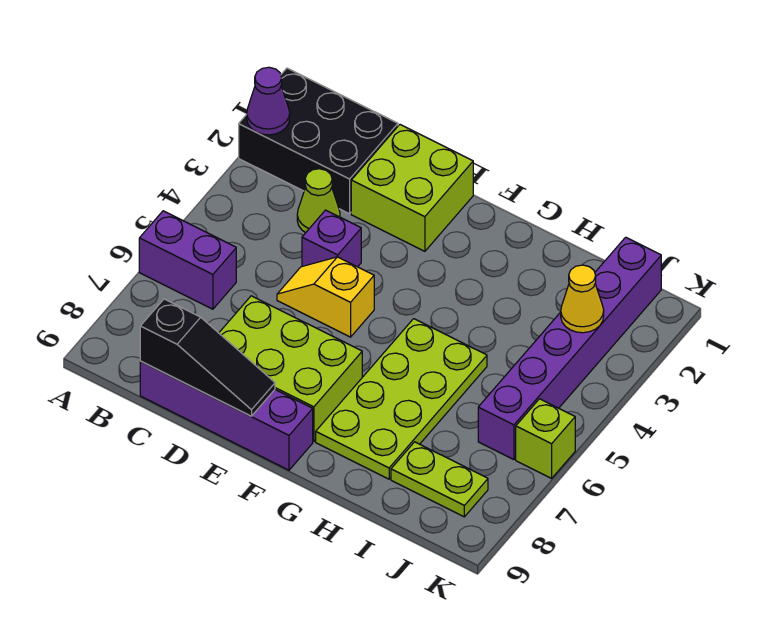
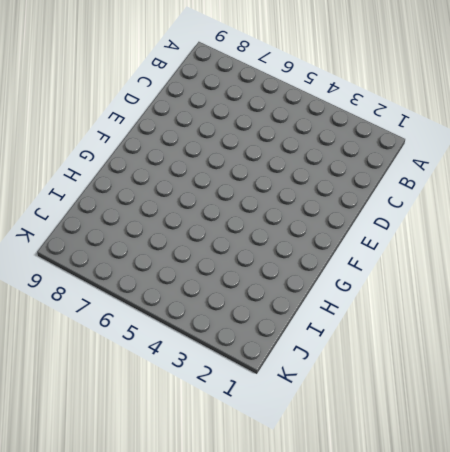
none -> black brick A1:C2 level 1
none -> purple brick A6:B6 level 1
none -> lime cone C3 level 1

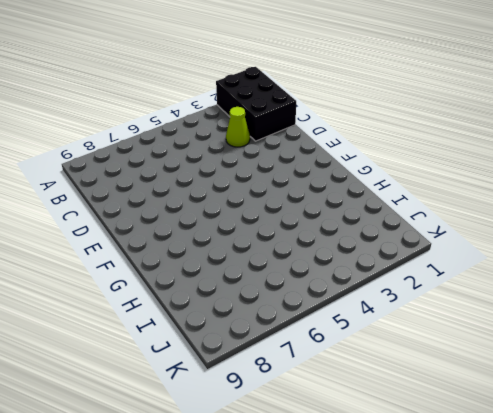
none -> purple brick A6:B6 level 1
none -> purple brick C9:F9 level 1
none -> lime brick D1:E2 level 1

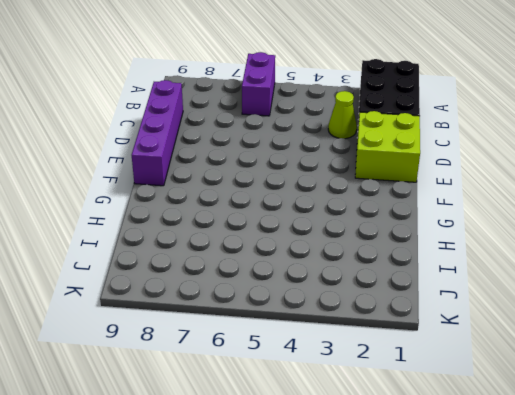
none -> purple brick D4 level 1
none -> yellow slope D5:E5 level 1 top E
none -> lime brick D7:F8 level 1

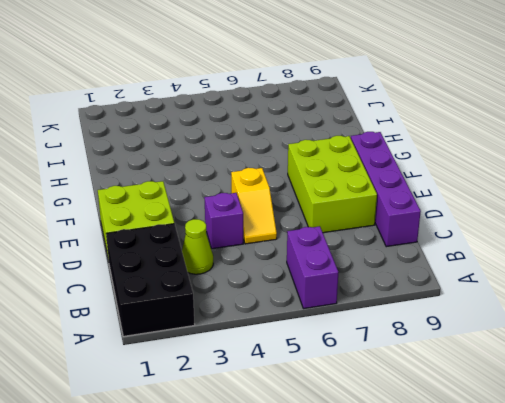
none -> lime plate G5:H8 level 1
none -> lime plate I8:J8 level 1
none -> purple brick J1:J6 level 1

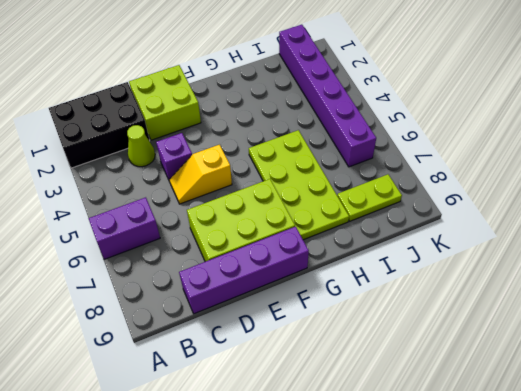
none -> lime brick K6 level 1
none -> purple cone A2 level 2
none -> black slope C9:E9 level 2 top C

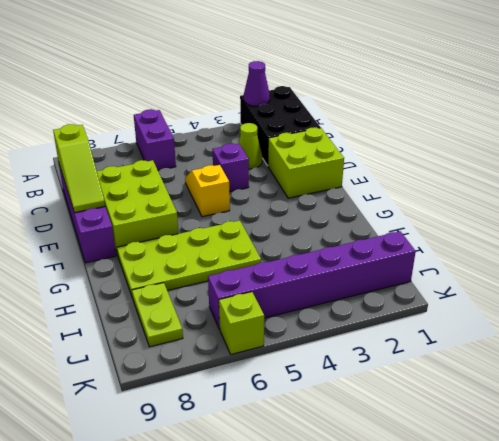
lime slope C9:E9 level 2 top C -> black slope C9:E9 level 2 top C
none -> yellow cone J3 level 2

